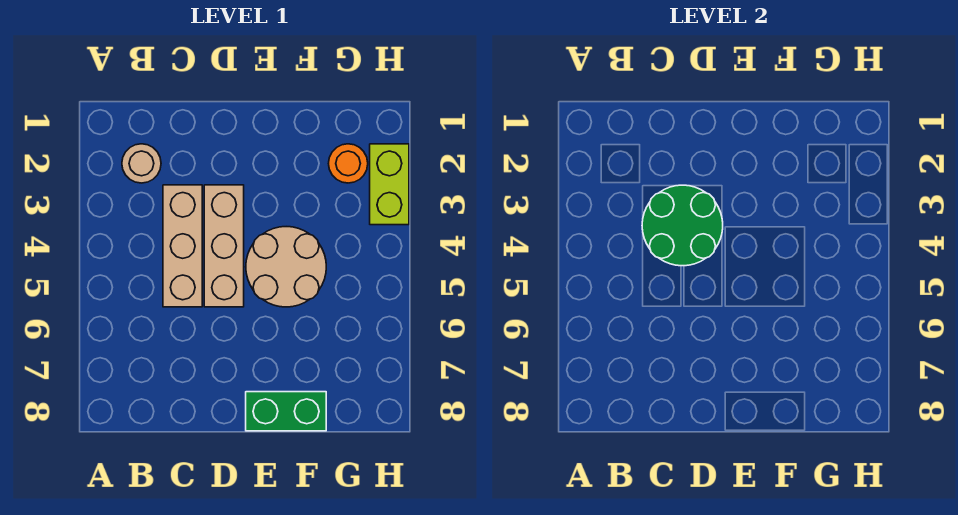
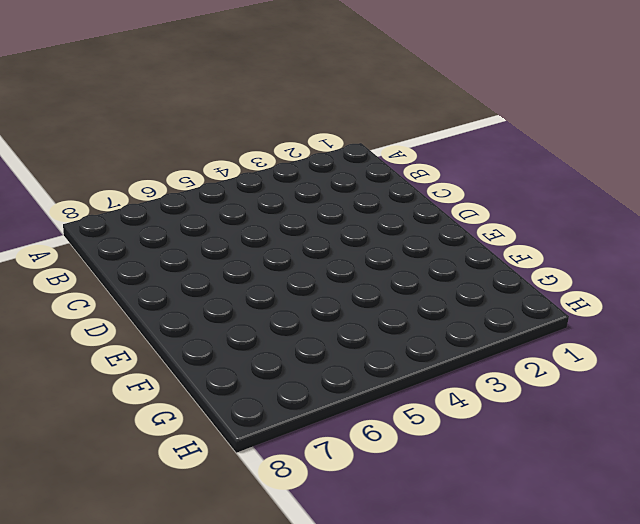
none -> tan round brick B2 level 1
none -> tan brick C3:C5 level 1

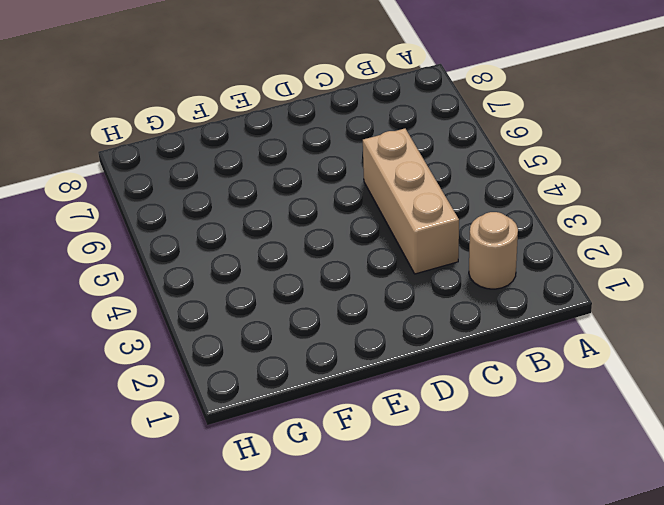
none -> tan brick D3:D5 level 1
none -> tan round brick E4:F5 level 1

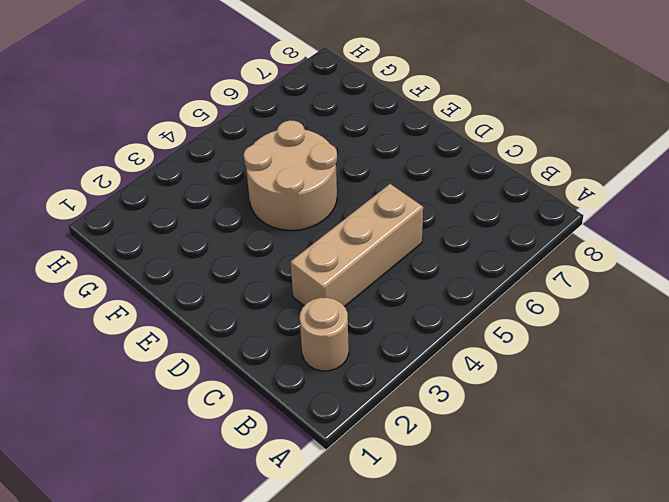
none -> tan brick D3:D5 level 1
none -> green brick E8:F8 level 1

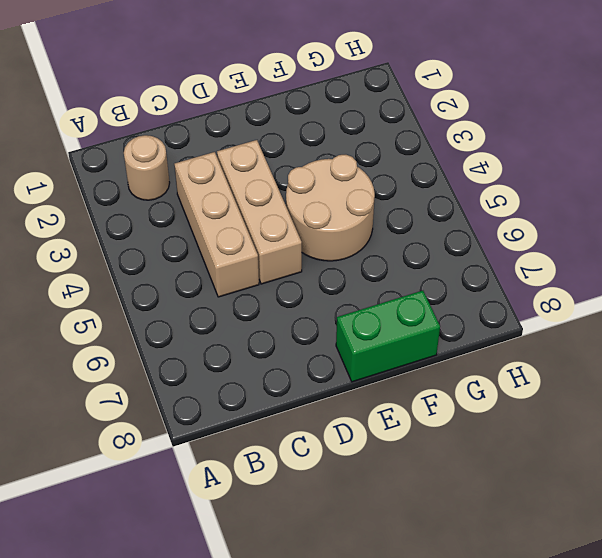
none -> orange round brick G2 level 1
none -> lime brick H2:H3 level 1

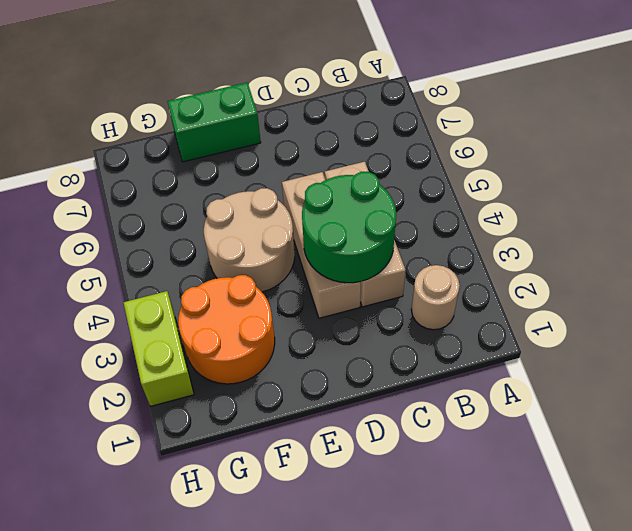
orange round brick F2:G3 level 1 -> orange round brick G2 level 1

